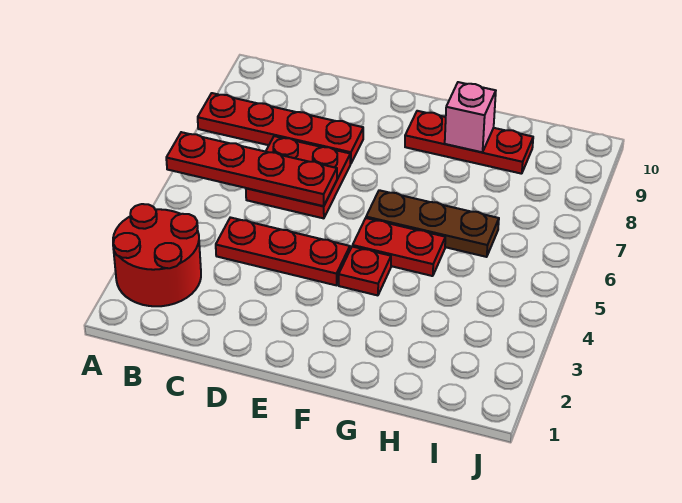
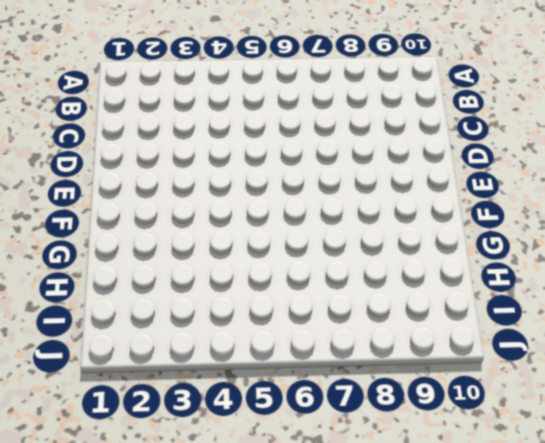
none -> red round brick A2:B3 level 1
none -> red plate A8:D8 level 1

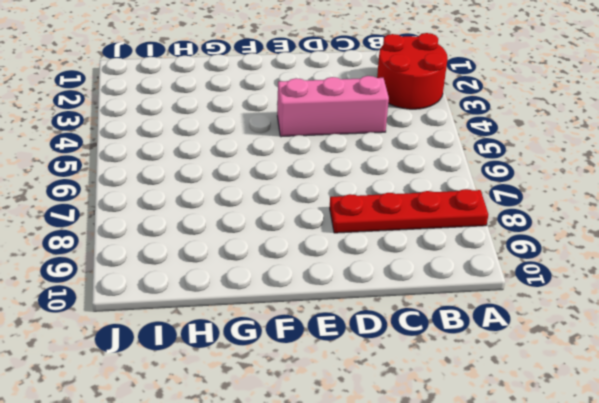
pink brick C4:E4 level 1 -> red plate C4:E4 level 1
none -> red plate C6:D7 level 1
none -> red plate F4 level 1

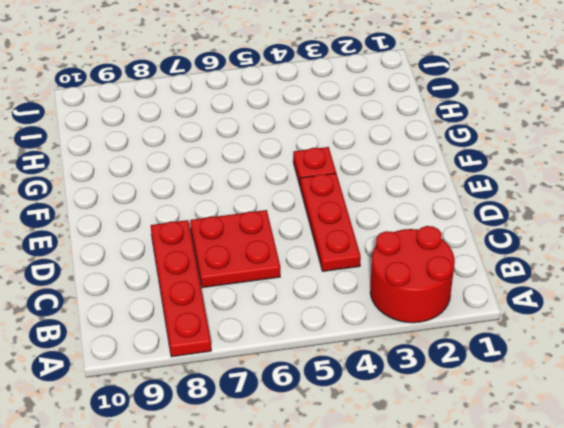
none -> red plate F5:G5 level 1
none -> brown plate F6:H6 level 1

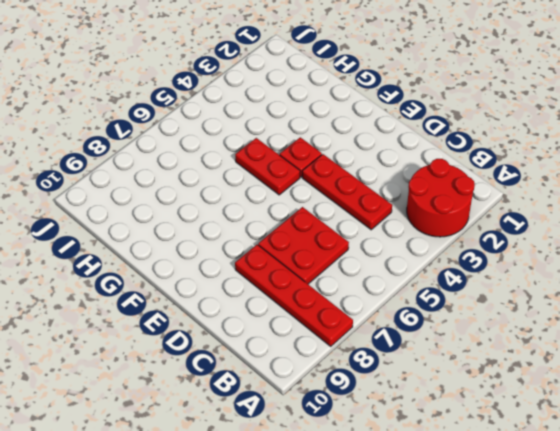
none -> brown plate F6:H6 level 1
none -> red plate F9:H9 level 1

